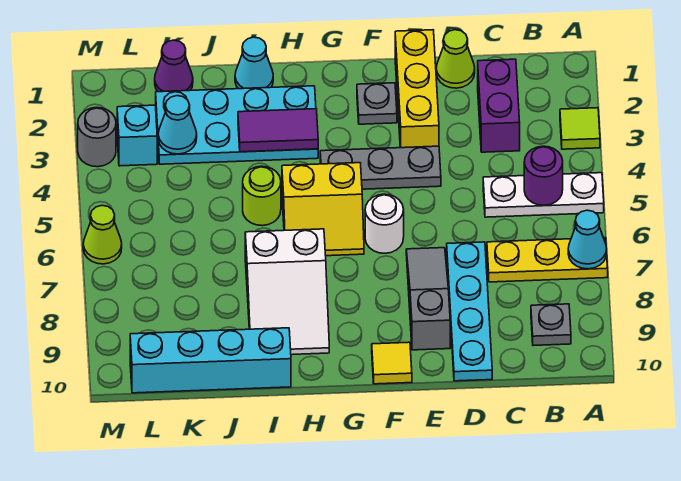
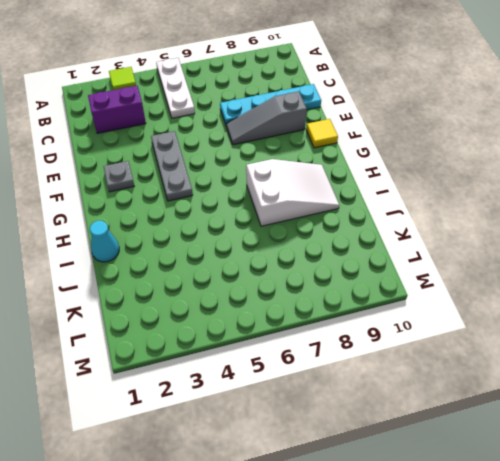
none -> yellow plate A7:C7 level 1
none -> grey plate B9 level 1
none -> lime cone D1 level 1

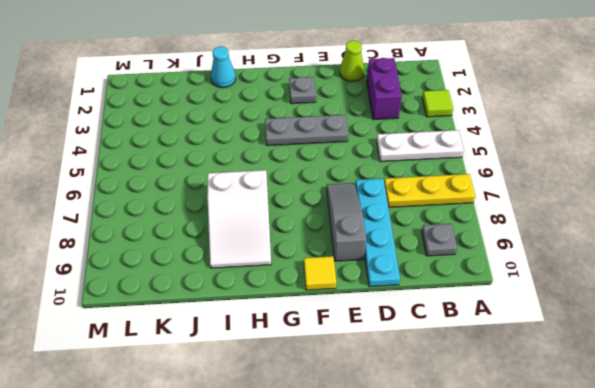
none -> yellow brick E1:E3 level 1
none -> white round brick F6 level 1
none -> yellow slope G5:H6 level 1 top 5

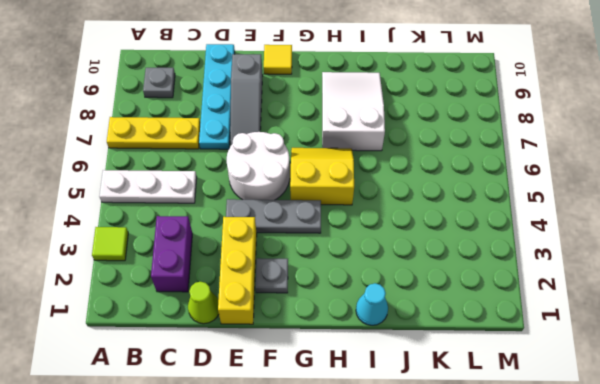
white round brick E5:F6 level 1 -> white round brick F6 level 1
none -> cyan plate H2:K3 level 1
none -> lime round brick I5 level 1
none -> cyan brick I10:L10 level 1

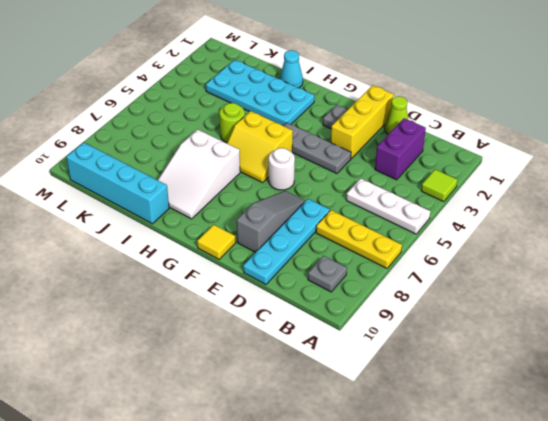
none -> purple cone K1 level 1
none -> cyan brick L3 level 1
none -> grey round brick M3 level 1

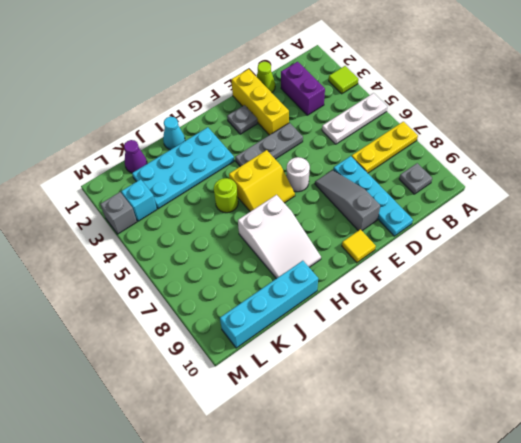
grey brick M3 level 1 -> grey round brick M3 level 1
none -> lime cone M6 level 1
none -> cyan cone A7 level 2
none -> purple round brick B5 level 2

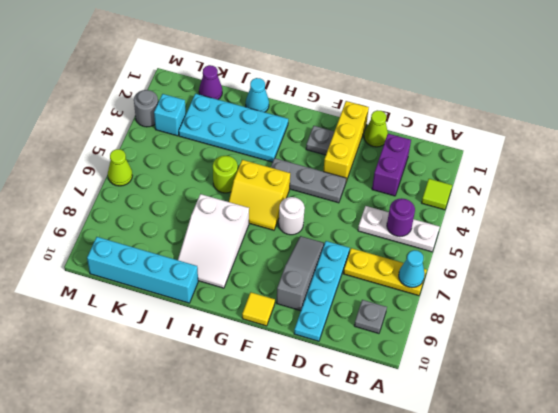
none -> purple tile H3:I3 level 2
none -> cyan cone K3 level 2

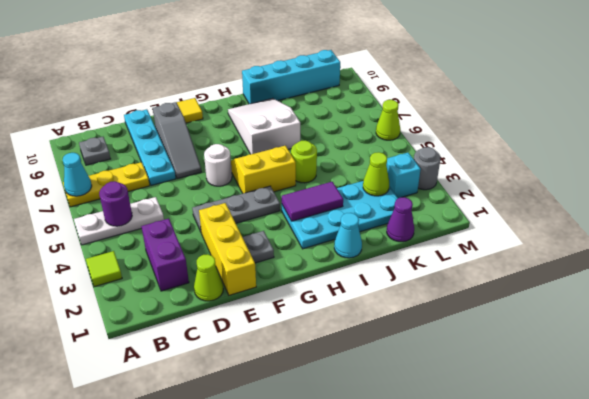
lime cone K3 level 2 -> cyan cone K3 level 2

